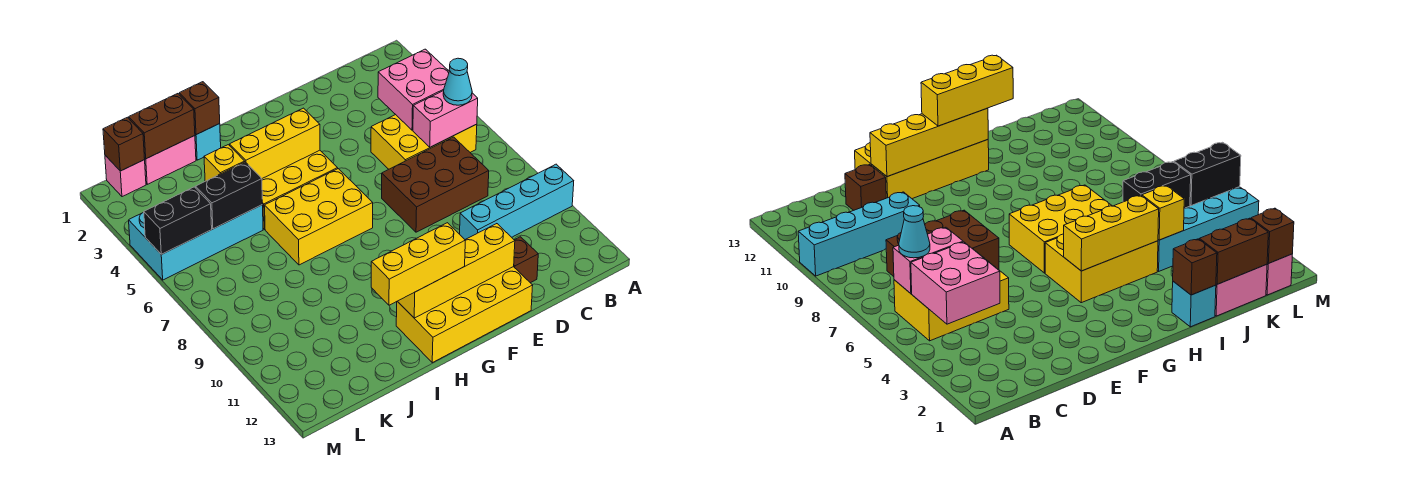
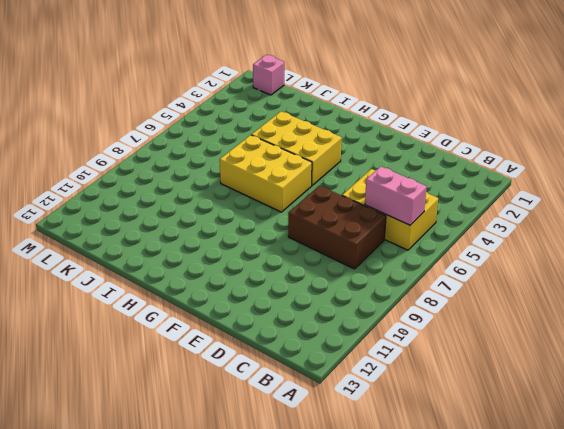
none -> cyan brick A10:D10 level 1
none -> brown brick D12 level 1
none -> yellow brick E12:H13 level 1

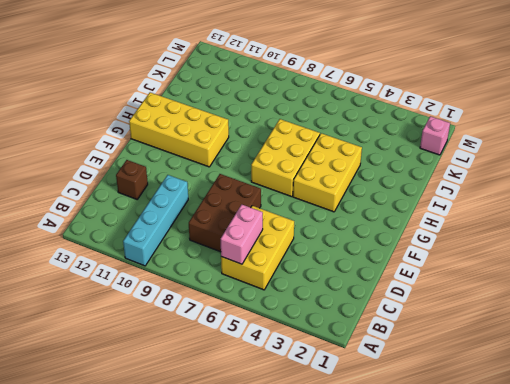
yellow brick G10:H13 level 1 -> yellow brick E12:H13 level 1
none -> cyan brick I1 level 1
none -> pink brick J1:K1 level 1
none -> cyan brick J4:M5 level 1

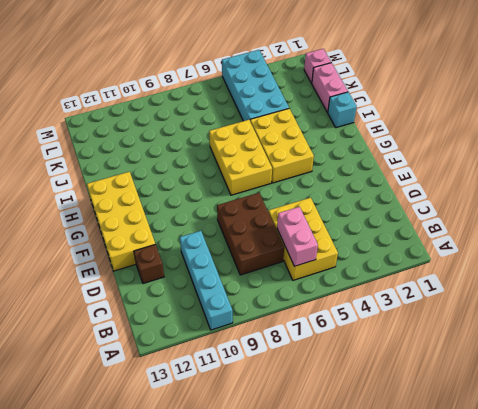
none -> pink brick B4:C5 level 2
none -> yellow brick E12:H12 level 2
none -> yellow brick G4:I4 level 2

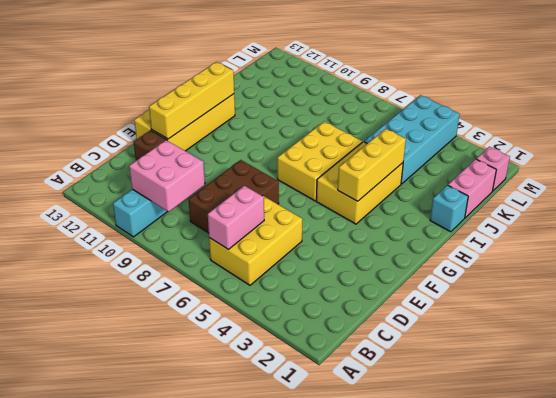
pink brick B9:C10 level 2 -> pink brick B4:C5 level 2
none -> brown brick I1 level 2
none -> brown brick J1:K1 level 2
none -> yellow brick J4 level 2

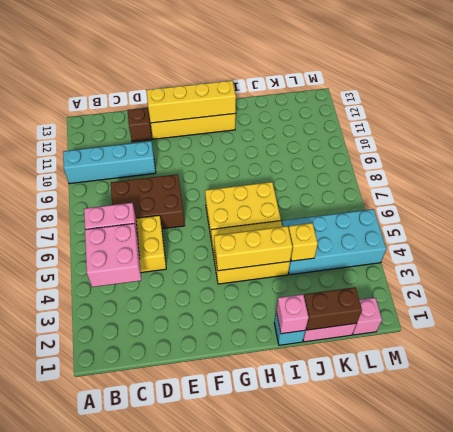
pink brick I1 level 2 -> brown brick I1 level 2
none -> black brick J5:K5 level 2
none -> brown brick L1 level 2
none -> black brick L5:M5 level 2

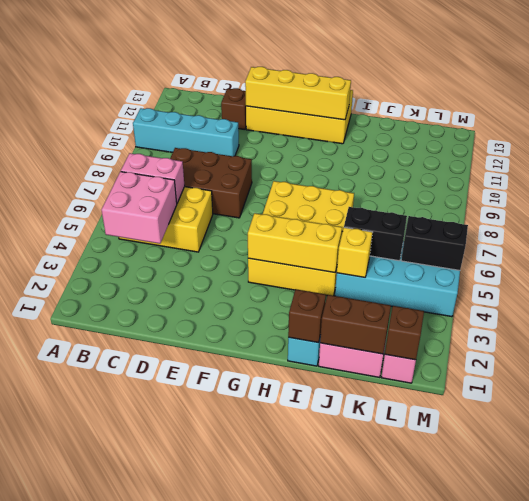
none -> cyan cone B6 level 3
none -> yellow brick G12:I12 level 3

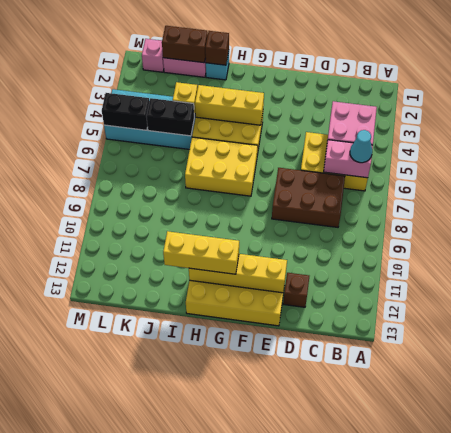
none -> cyan brick A10:D10 level 1
none -> brown brick L1 level 2

